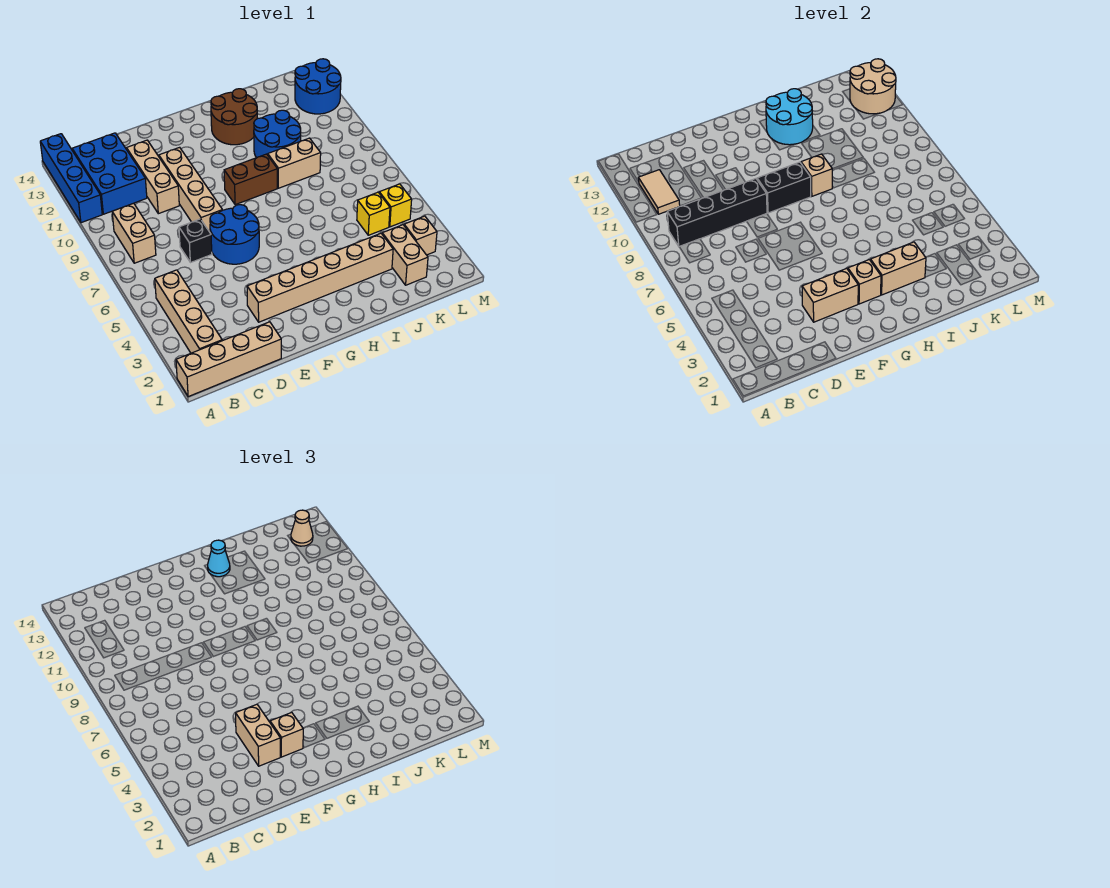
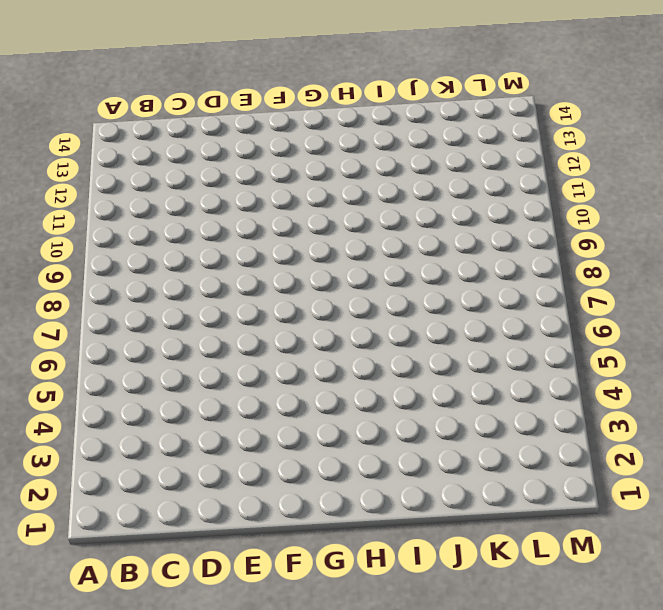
none -> tan brick A1:D1 level 1
none -> blue brick A11:A14 level 1
none -> tan brick B2:B5 level 1
none -> tan brick B8:B9 level 1

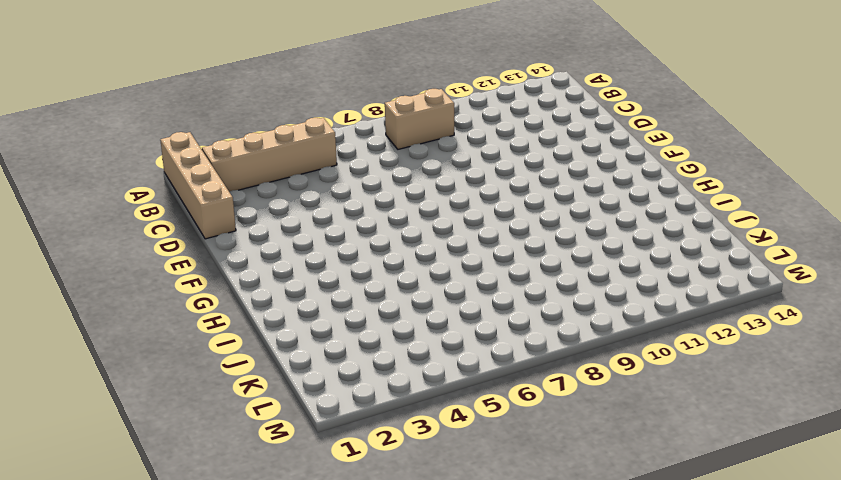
none -> blue brick A11:A14 level 1
none -> blue brick B11:C13 level 1
none -> black brick D7 level 1
none -> tan brick D10:D12 level 1

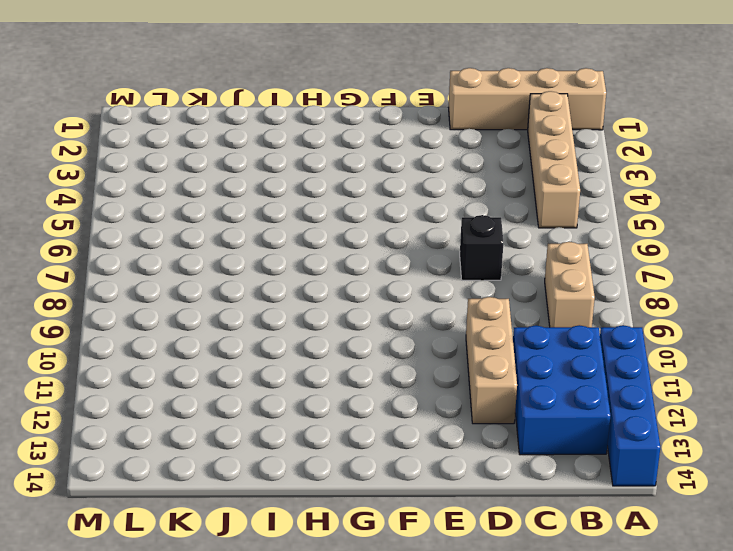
none -> tan brick E3:J3 level 1
none -> blue round brick E6:F7 level 1
none -> tan brick E8:E11 level 1
none -> brown brick G9:H9 level 1

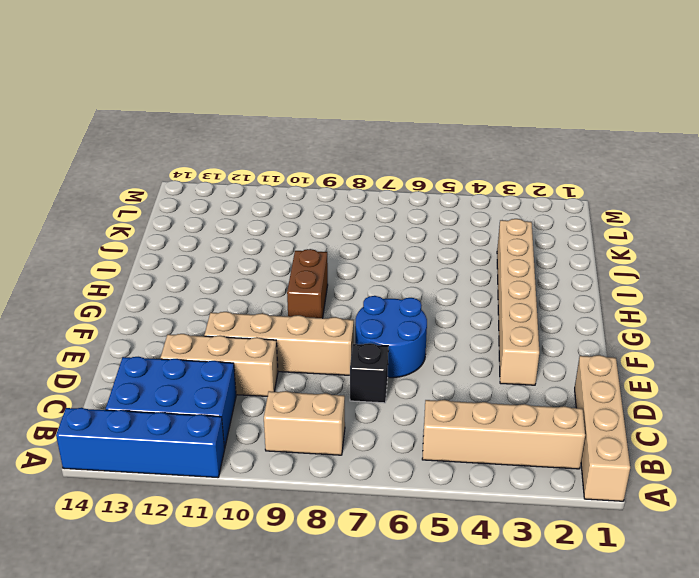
none -> brown round brick H12:I13 level 1
none -> tan brick I9:J9 level 1
none -> blue round brick I10:J11 level 1
none -> tan brick K2:K3 level 1

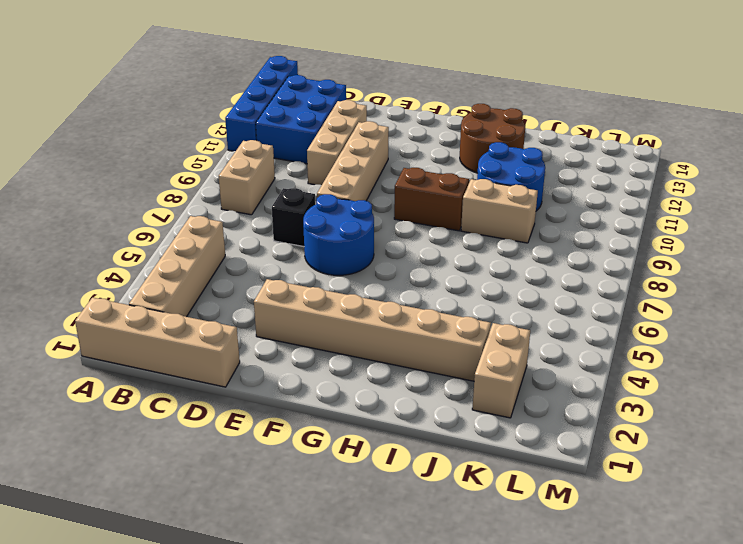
none -> yellow brick K5 level 1
none -> tan brick L3 level 1
none -> yellow brick L5 level 1
none -> blue round brick L12:M13 level 1

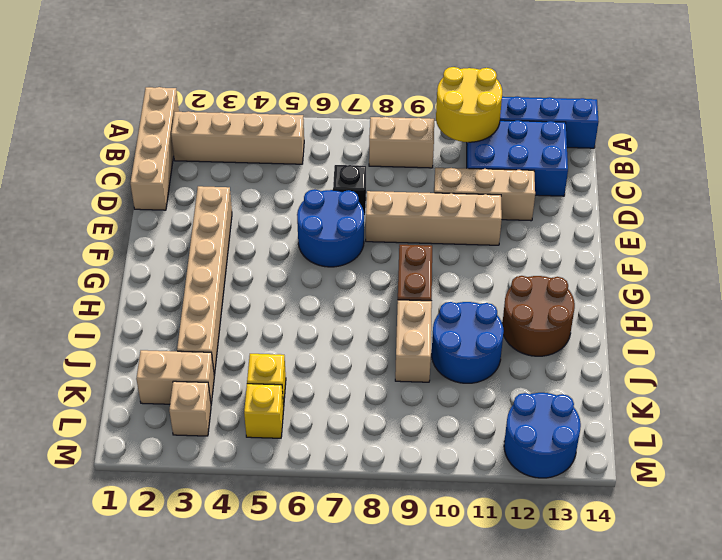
yellow round brick A10:B11 level 2 -> tan tile B11:B12 level 2
none -> black brick B9:E9 level 2
none -> tan brick E3:F3 level 2
none -> black brick F9:G9 level 2
none -> tan brick G3 level 2

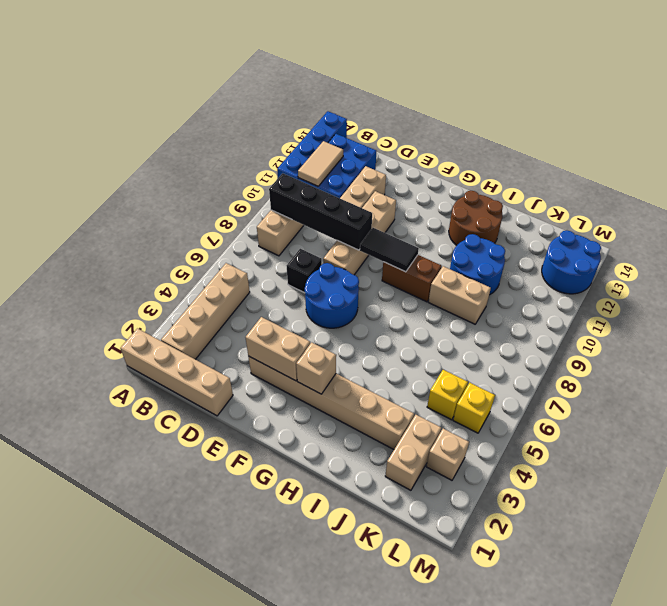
black tile F9:G9 level 2 -> black brick F9:G9 level 2
none -> tan brick H3:I3 level 2
none -> tan brick H9 level 2
none -> cyan round brick H12:I13 level 2
none -> tan round brick L12:M13 level 2

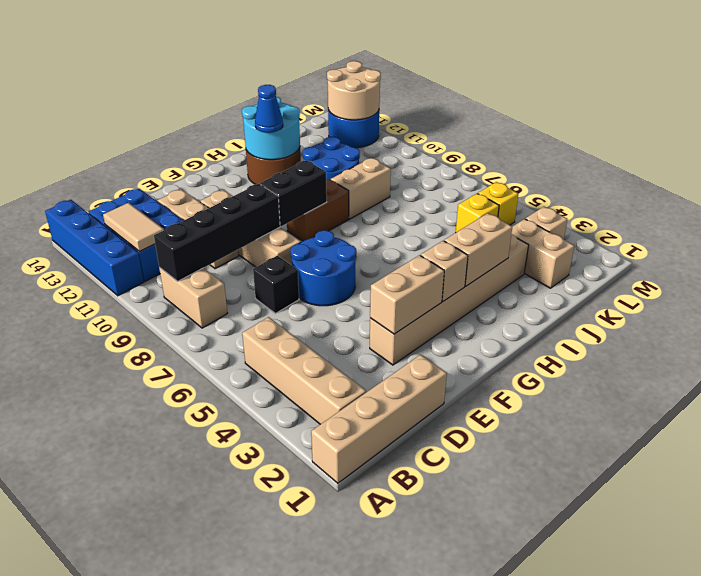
blue cone H12 level 3 -> none
none -> tan brick H9 level 2
none -> tan brick E3:E4 level 3
none -> tan brick F3 level 3
none -> cyan cone H13 level 3

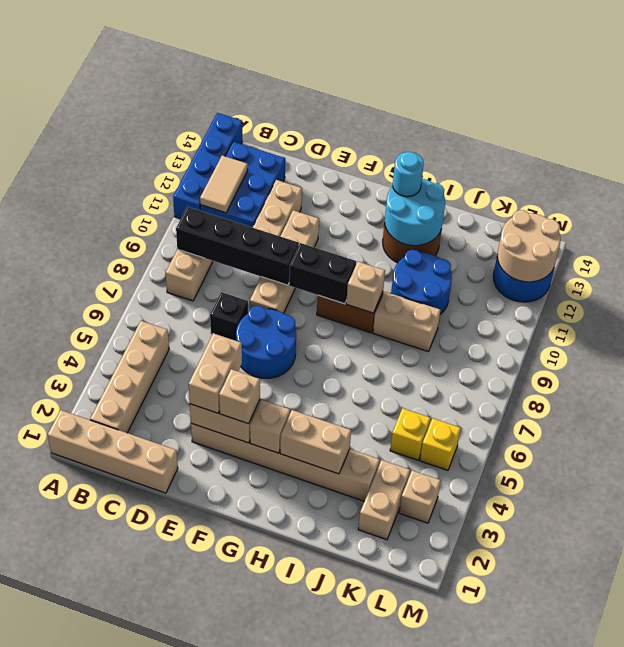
cyan round brick H13 level 3 -> cyan cone H13 level 3
none -> tan cone L13 level 3

